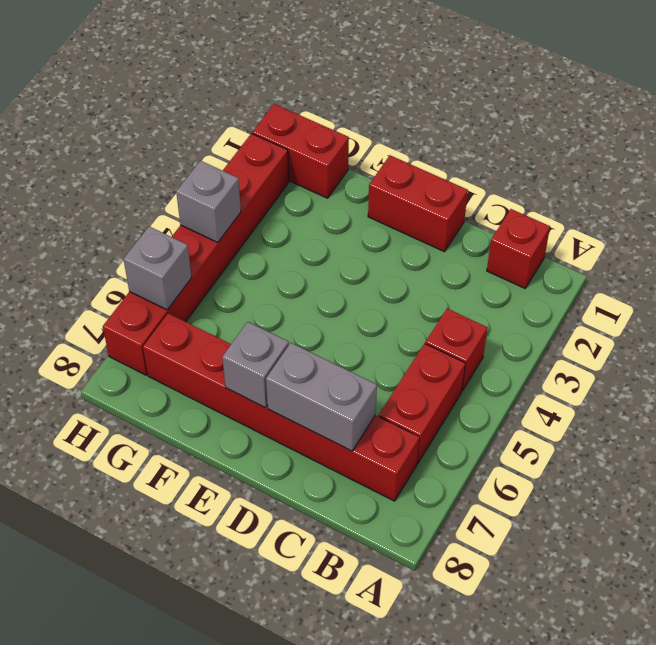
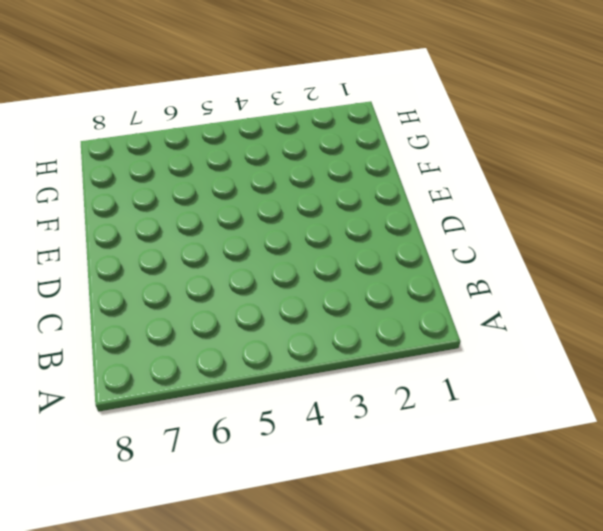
none -> red brick B1 level 1
none -> red brick B4 level 1

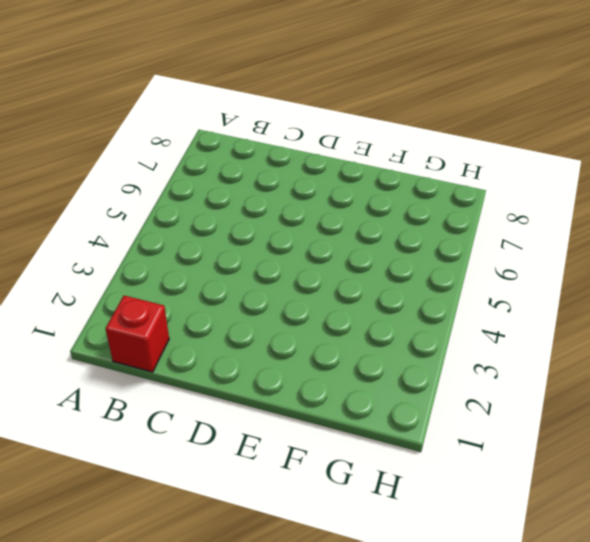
none -> red brick B4 level 1
none -> red brick B5:B6 level 1

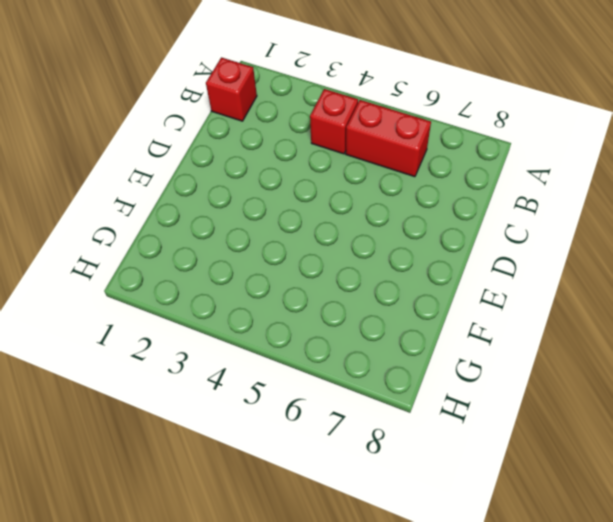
none -> red brick B7:G7 level 1
none -> red brick D1:E1 level 1

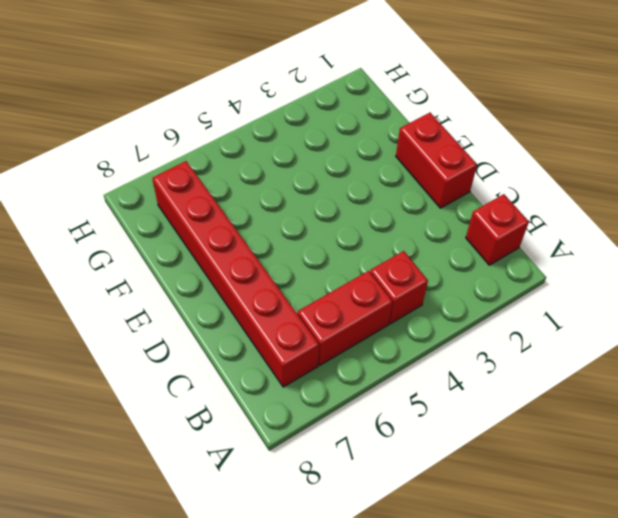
none -> red brick G1:H1 level 1
none -> red brick H2:H7 level 1

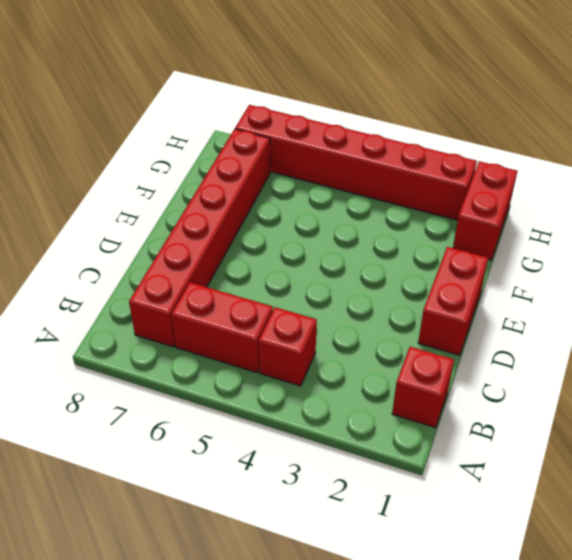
none -> grey brick C7:D7 level 2
none -> grey brick E7 level 2

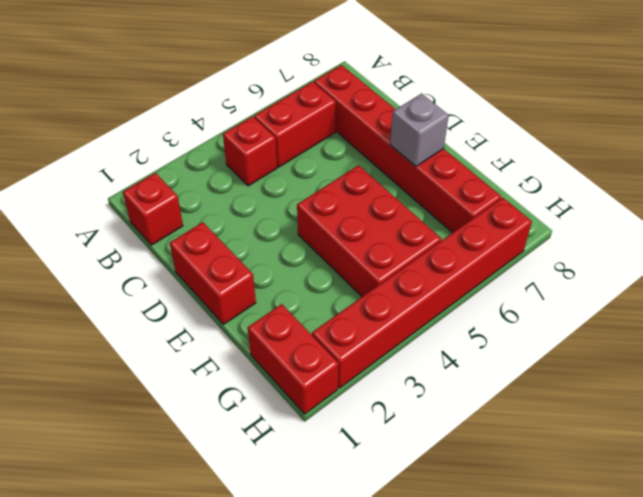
red brick E4:G5 level 1 -> none
none -> grey brick C7:D7 level 2
none -> grey brick H4 level 2

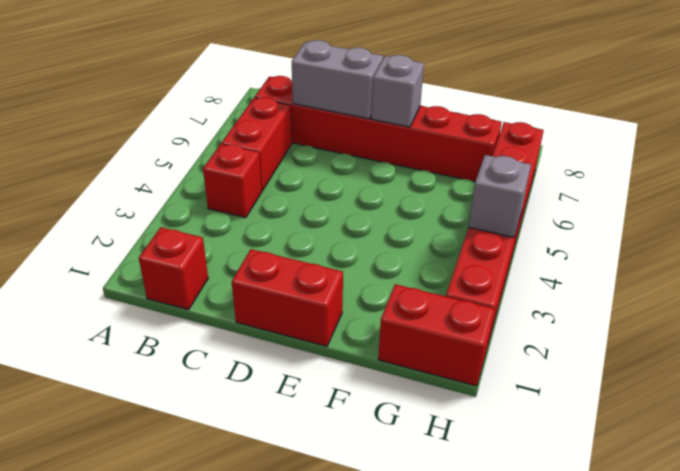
none -> grey brick H6 level 2

